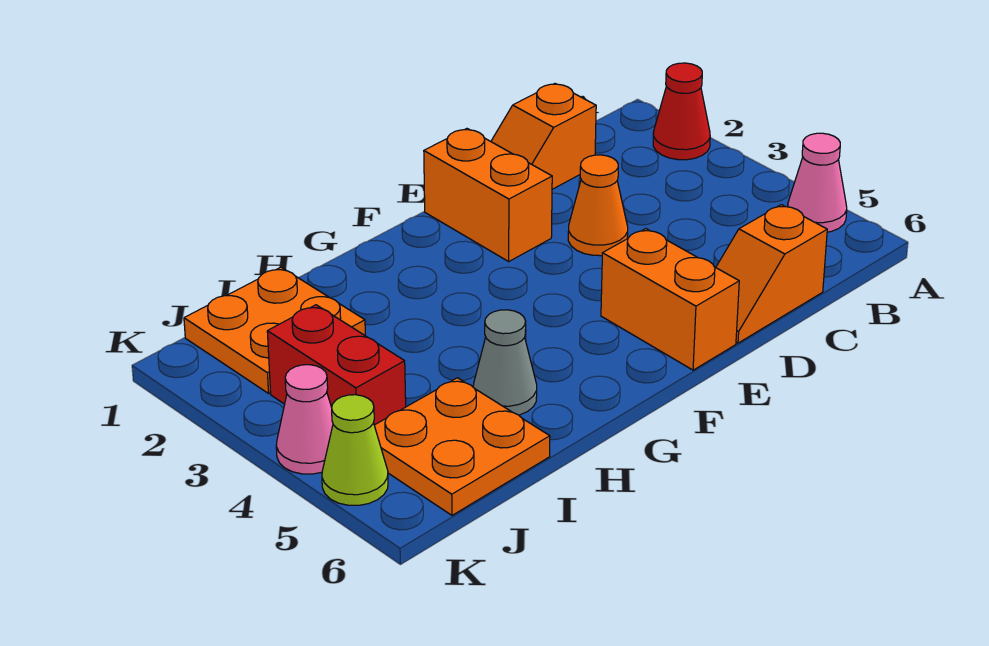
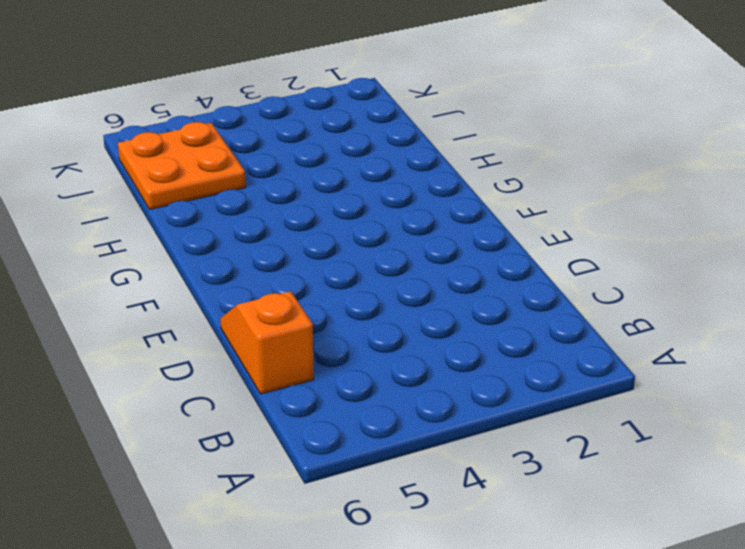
none -> red cone A2 level 1
none -> pink cone A5 level 1
none -> orange slope C1:D1 level 1 top C

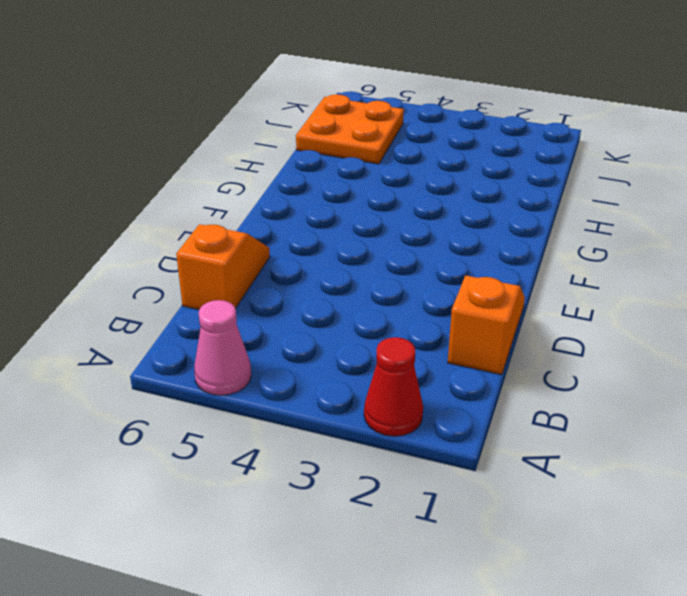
none -> orange cone D3 level 1
none -> orange brick E1:E2 level 1
none -> orange brick E5:E6 level 1

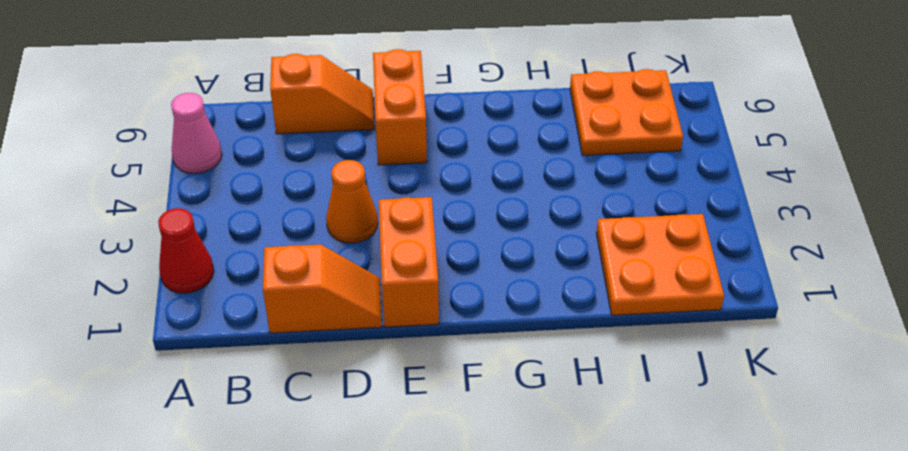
none -> grey cone H5 level 1
none -> red brick J3:J4 level 1
none -> pink cone K4 level 1

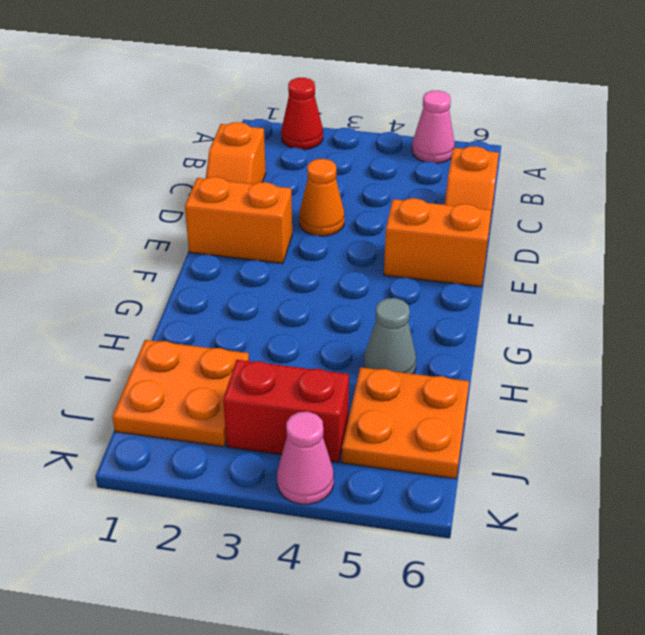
none -> lime cone K5 level 1

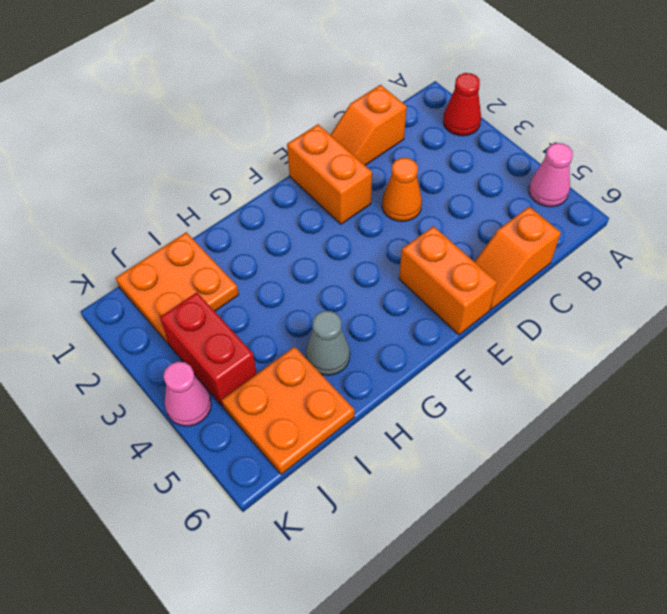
none -> lime cone K5 level 1

